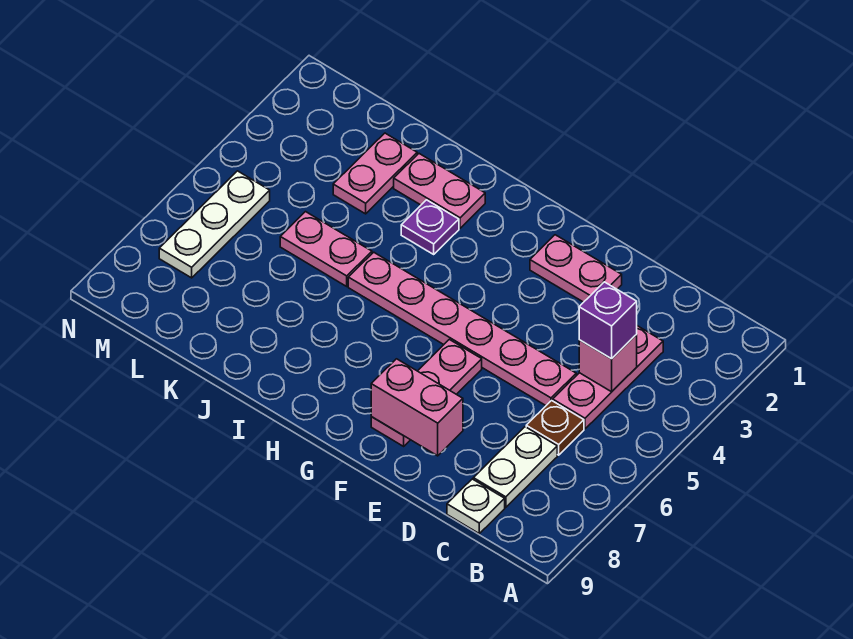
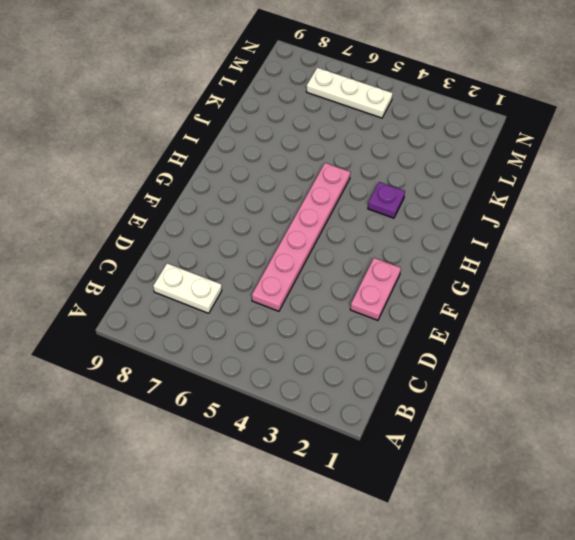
none -> pink plate C3:C5 level 1
none -> brown plate C6 level 1
none -> white plate C9 level 1

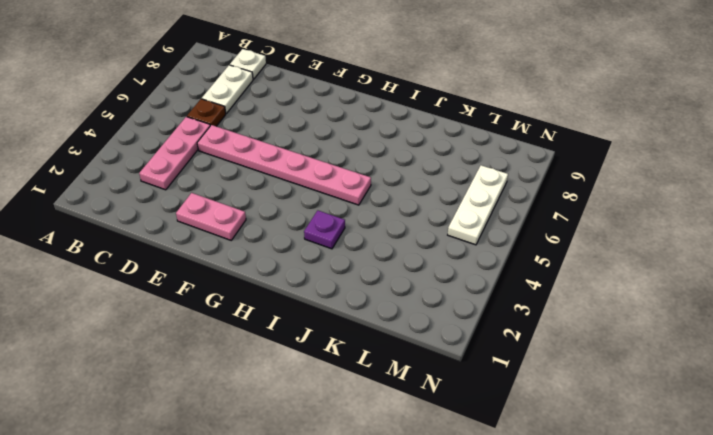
none -> pink plate F6:F8 level 1
none -> pink plate I2:J2 level 1
none -> pink plate J5:K5 level 1

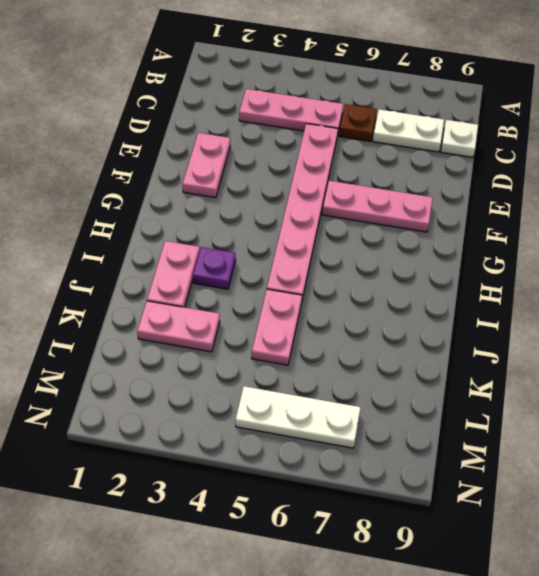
none -> pink brick C4 level 2
none -> pink brick E8:F8 level 2
none -> purple brick C4 level 3

